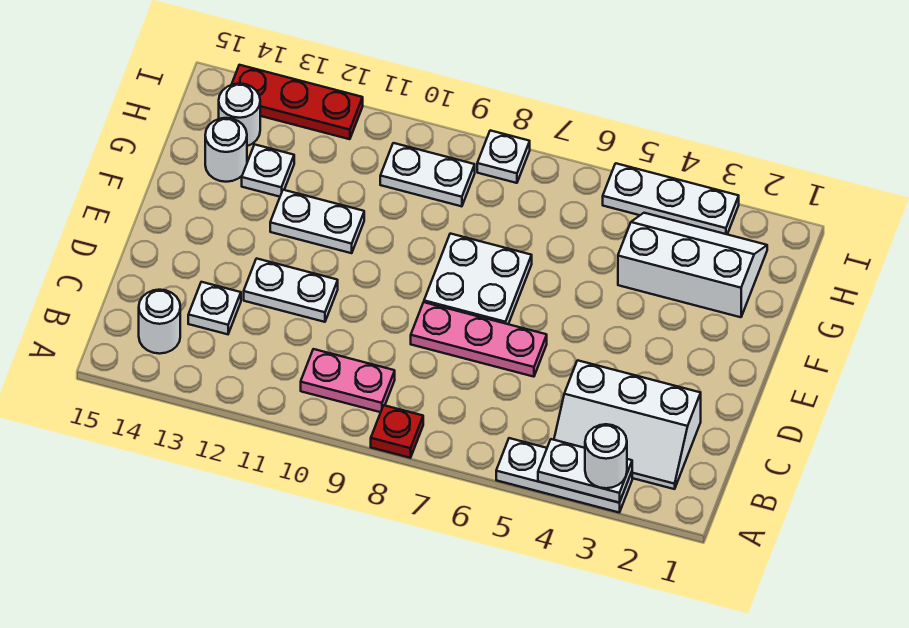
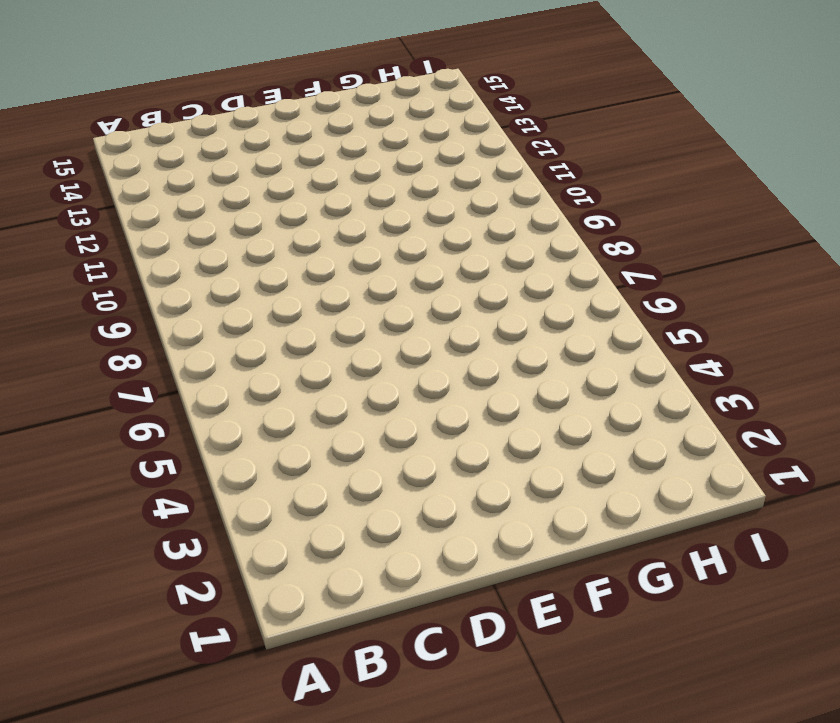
none -> white plate A3:A5 level 1
none -> red plate A8 level 1
none -> white slope B2:C4 level 1 top C

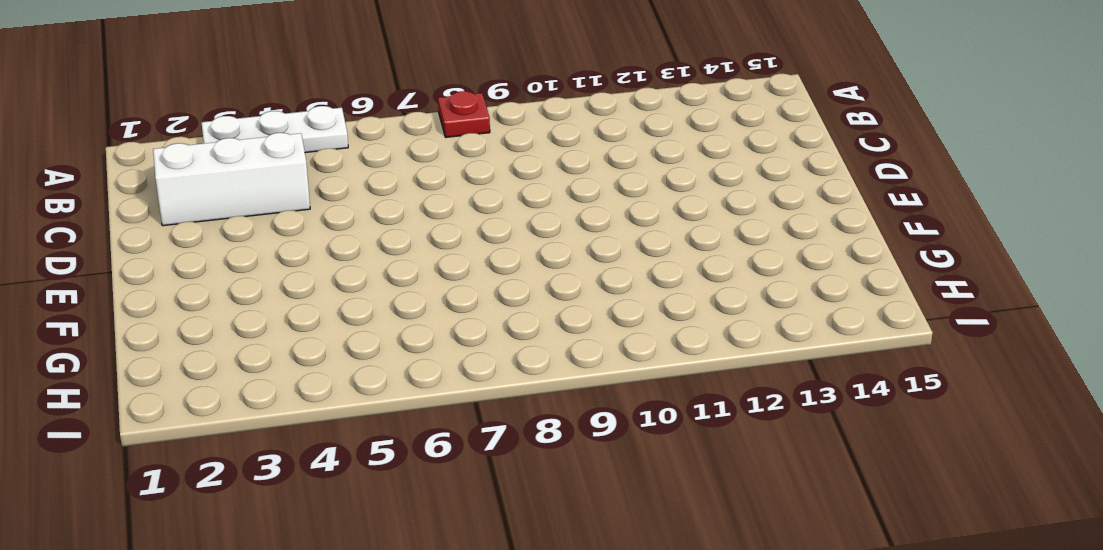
none -> pink plate B9:B10 level 1
none -> white round brick B14 level 1
none -> white plate C13 level 1

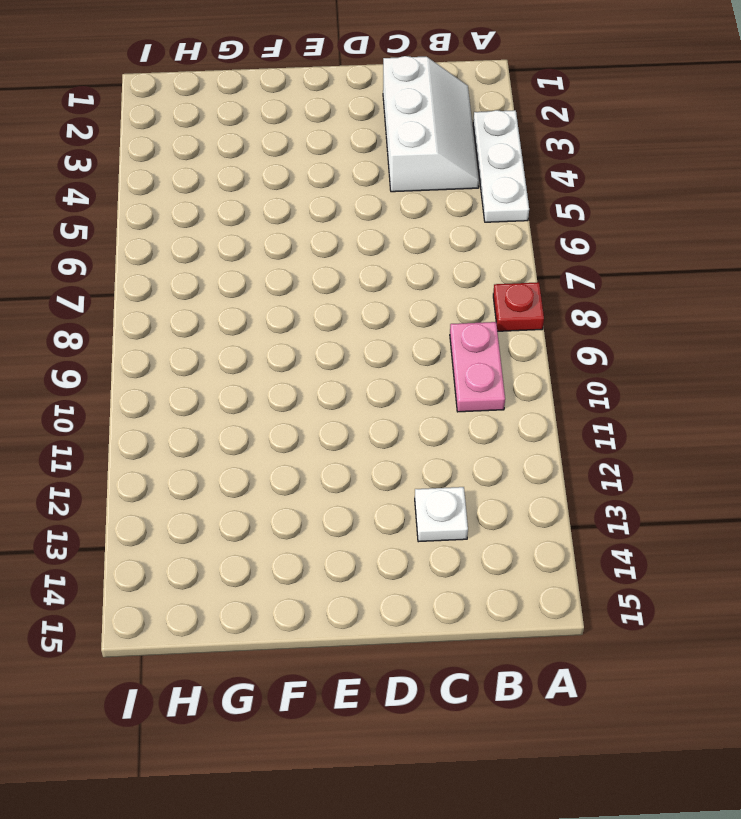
none -> white round brick B14 level 1
none -> pink plate D6:D8 level 1
none -> white plate D11:D12 level 1

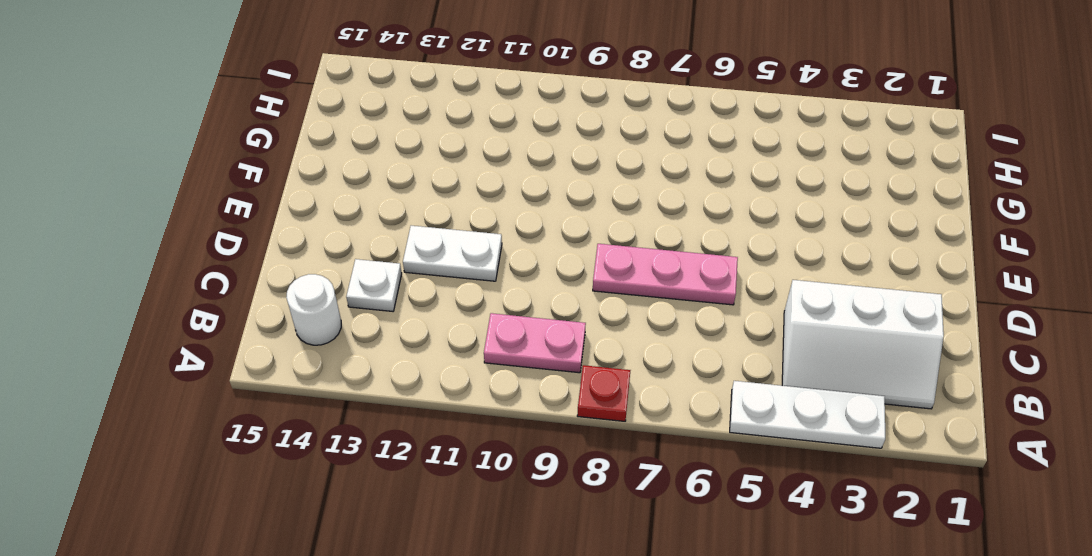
none -> white plate E7:F8 level 1
none -> white plate F11:F12 level 1
none -> white slope G2:H4 level 1 top G

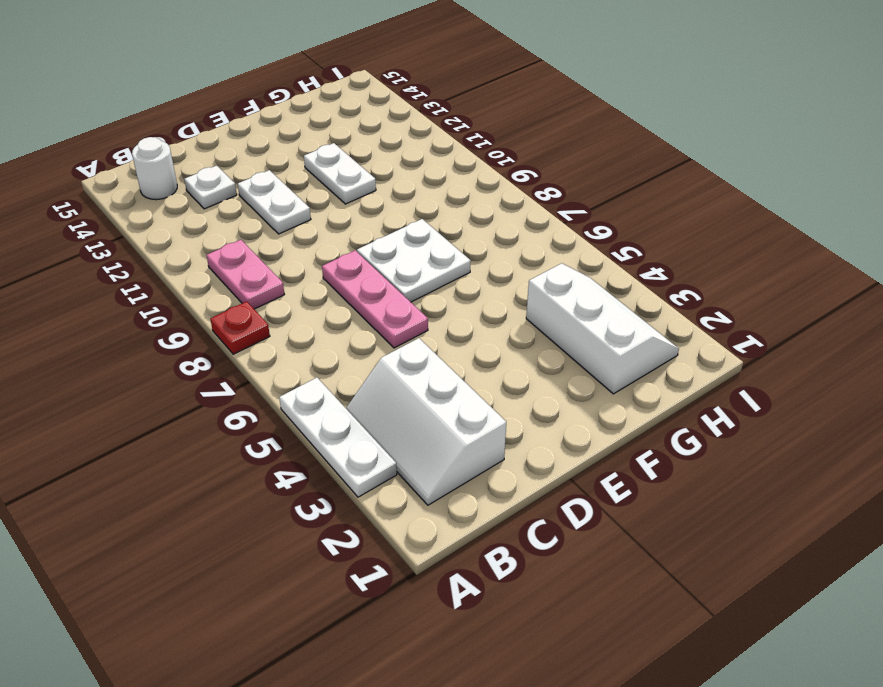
none -> white plate G13 level 1
none -> white round brick G14 level 1
none -> white plate H9:H10 level 1

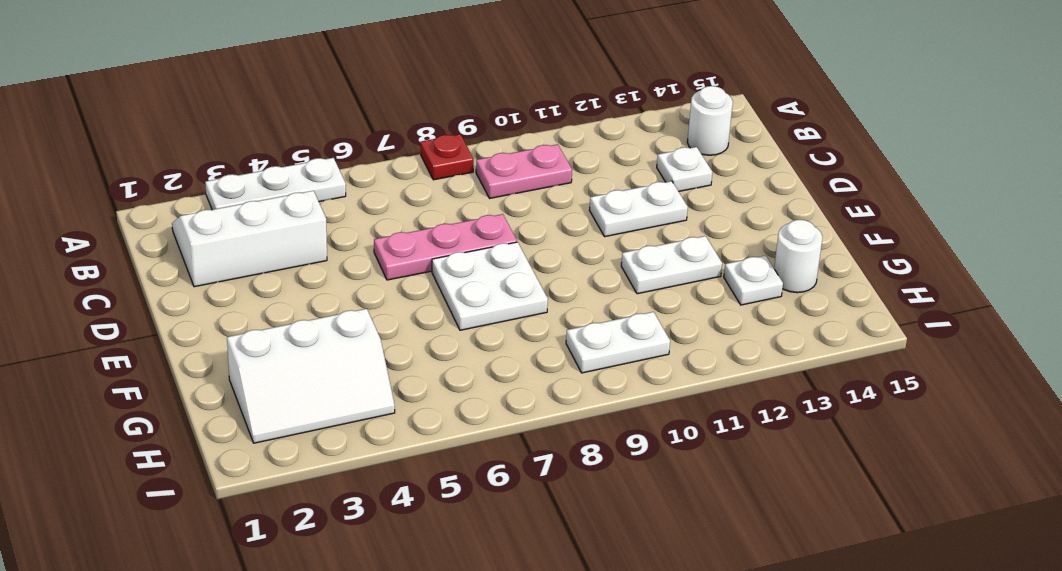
none -> white round brick H14 level 1
none -> white plate I3:I5 level 1
none -> white plate I8 level 1

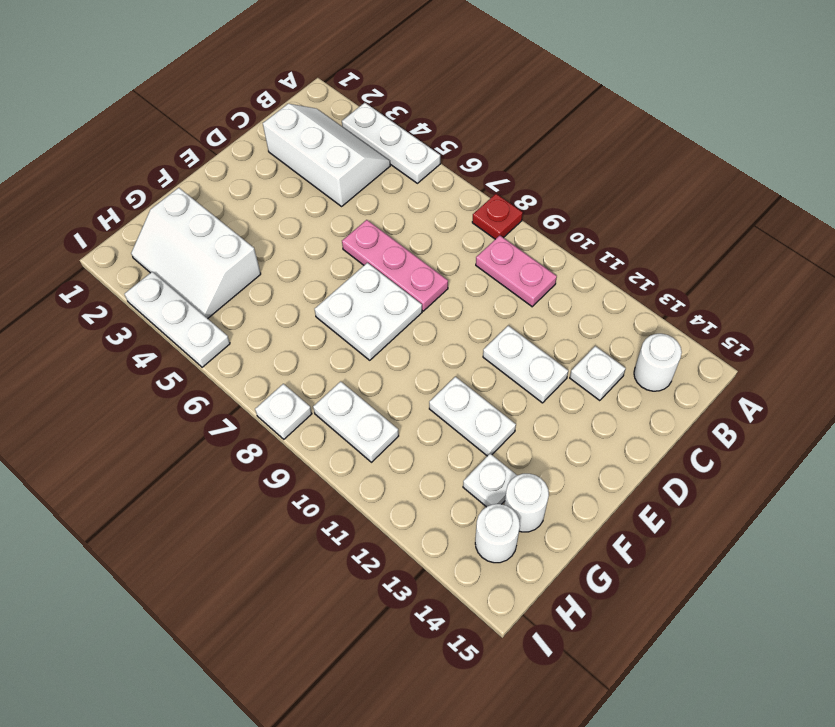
none -> red plate I12:I14 level 1
none -> white plate A3:A4 level 2
none -> white round brick A3 level 3

